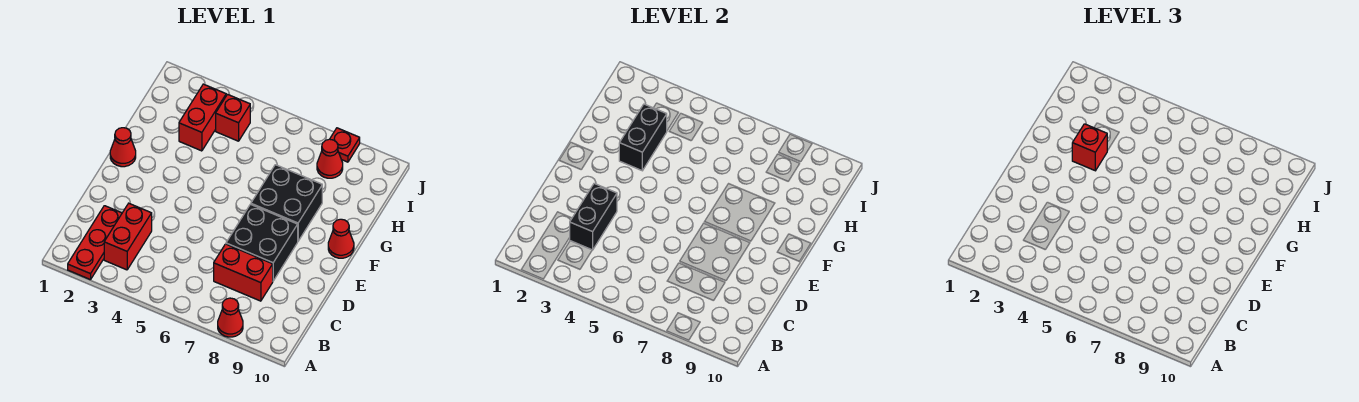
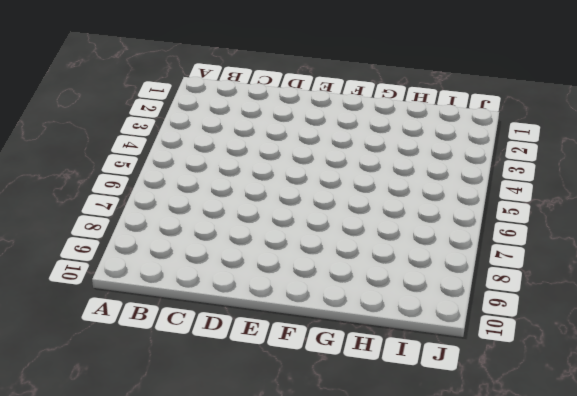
none -> red plate A2:C2 level 1
none -> red cone A8 level 1
none -> red brick B3:C3 level 1

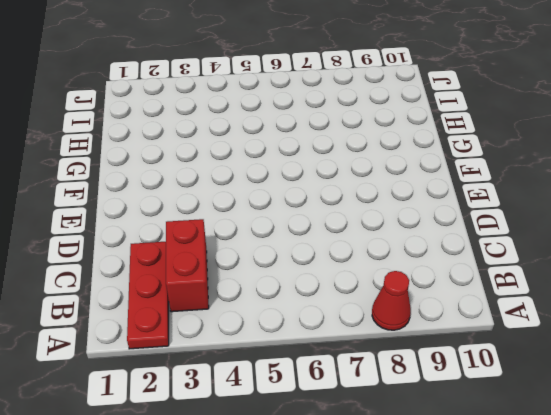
none -> red brick C7:C8 level 1
none -> black brick D7:E8 level 1
none -> red cone F1 level 1

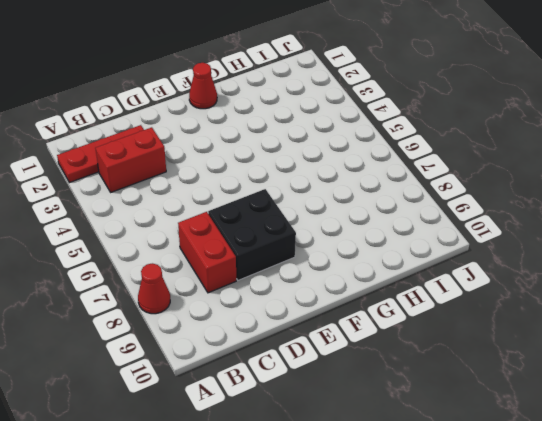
none -> black brick F7:G8 level 1
none -> red cone F10 level 1
none -> red brick H3:I3 level 1

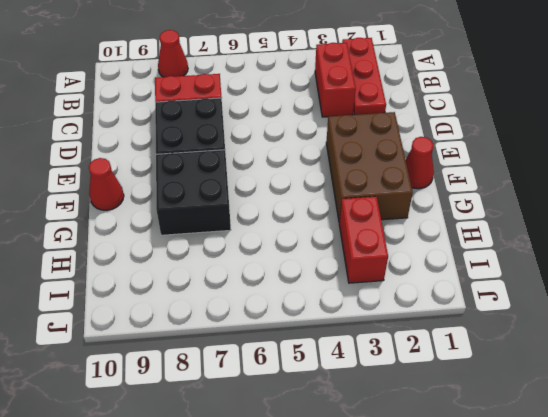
brown brick E2:G3 level 1 -> none
none -> red brick I4 level 1
none -> red cone I8 level 1
none -> red plate J8 level 1

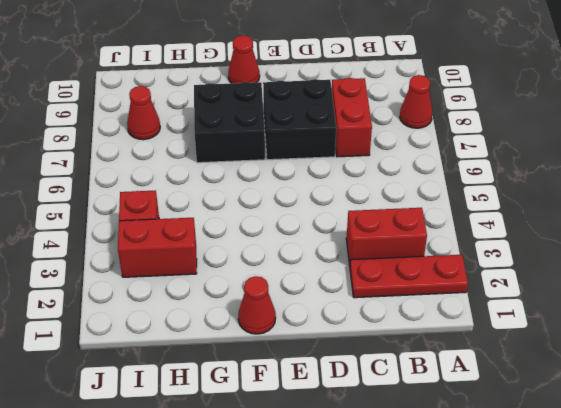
none -> red plate J8 level 1
none -> black brick C3:D3 level 2
none -> black brick G3:H3 level 2

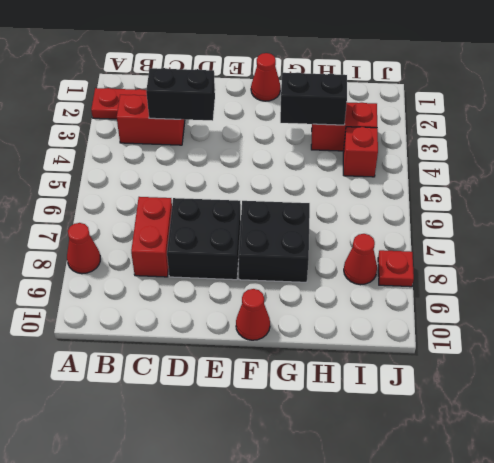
none -> red brick G3 level 3

